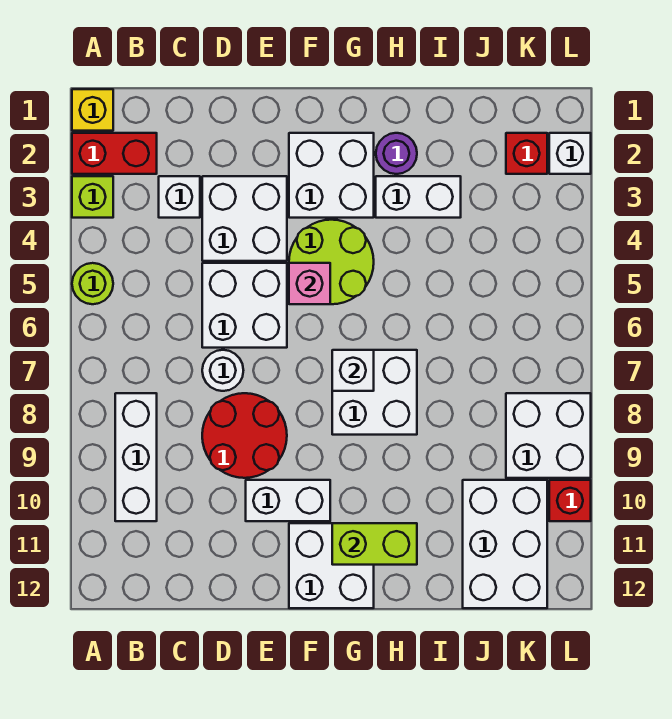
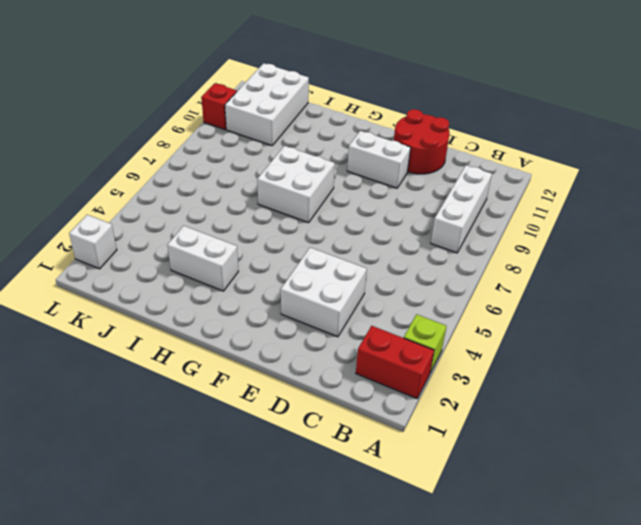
red round brick D11:E12 level 1 -> red round brick D8:E9 level 1
none -> yellow brick A1 level 1
none -> lime round brick A5 level 1
none -> white brick C3 level 1

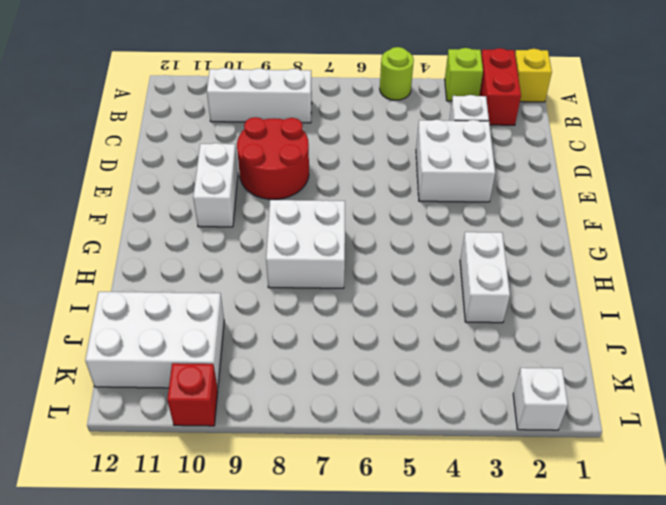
none -> white brick D5:E6 level 1
none -> white round brick D7 level 1
none -> white brick F2:G3 level 1

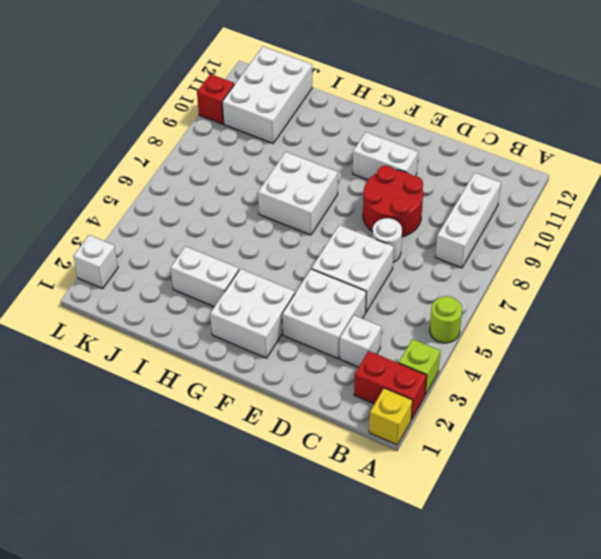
none -> lime round brick F4:G5 level 1
none -> white brick F11:G12 level 1
none -> purple round brick H2 level 1

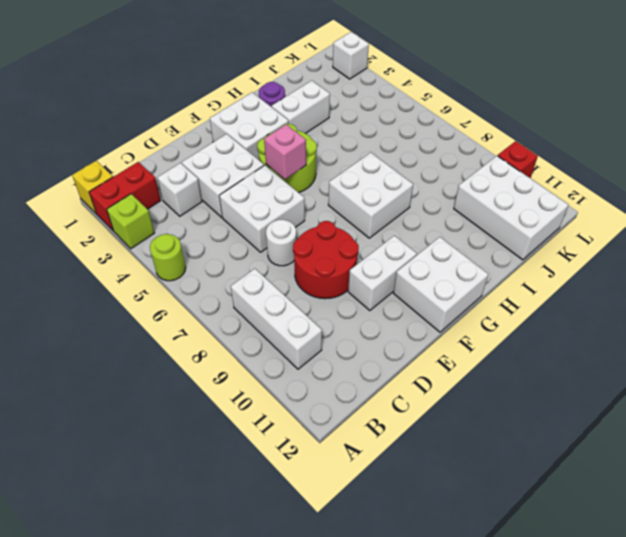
none -> red brick K2 level 1
none -> white brick K8:L9 level 1
none -> white brick G7 level 2

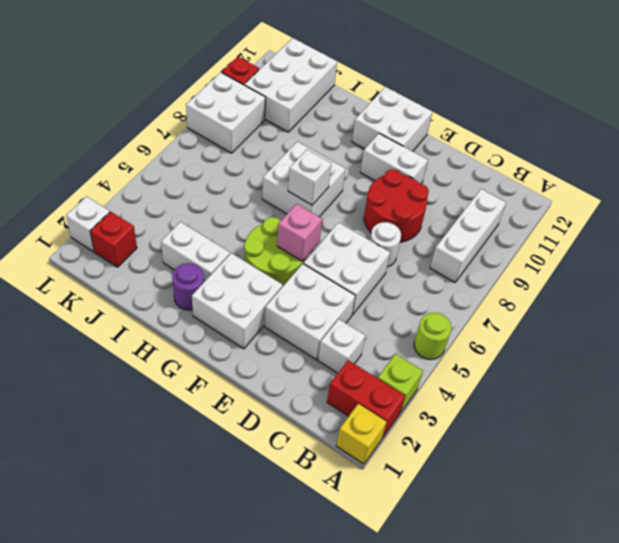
none -> lime brick G11:H11 level 2

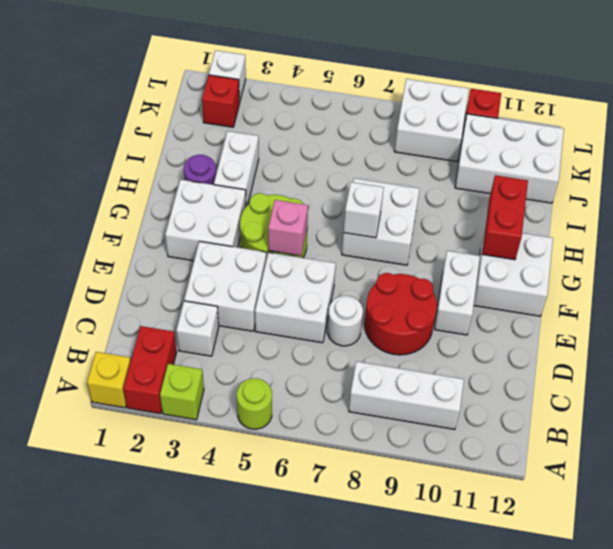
red brick G11:H11 level 2 -> lime brick G11:H11 level 2

